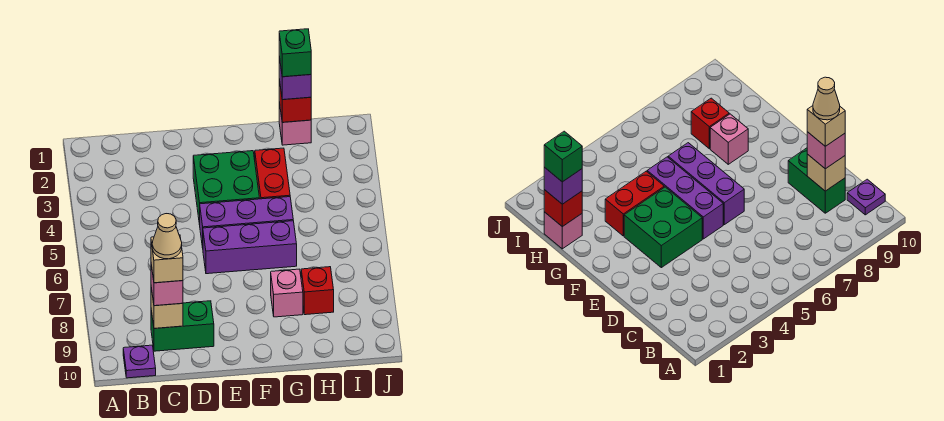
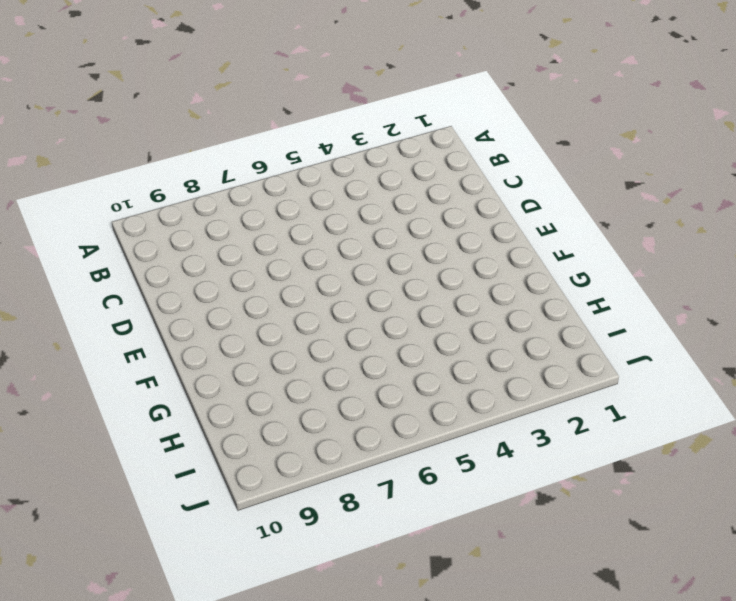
none -> purple plate B10 level 1
none -> green brick C9:D9 level 1
none -> green brick E3:F4 level 1

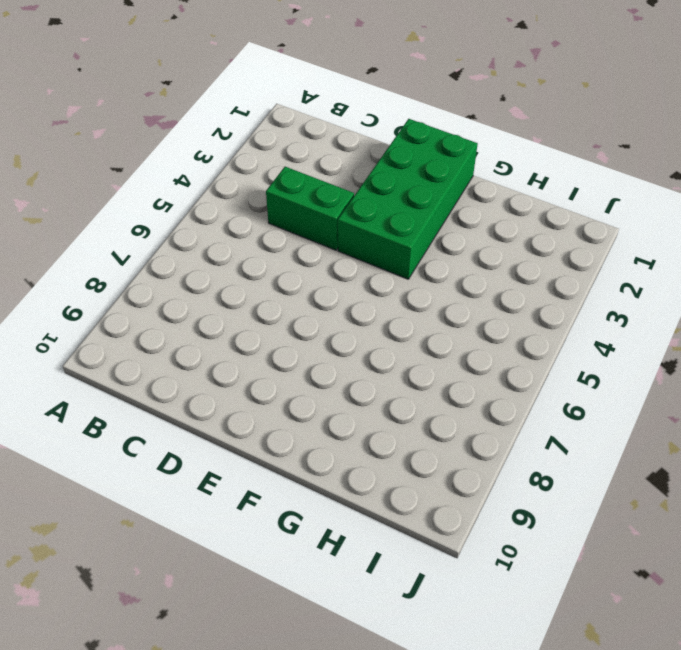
green brick C4:D4 level 1 -> green brick C9:D9 level 1
green brick E1:F4 level 1 -> green brick E3:F4 level 1
none -> purple plate B10 level 1
none -> purple brick E5:G5 level 1
none -> purple brick E6:G6 level 1

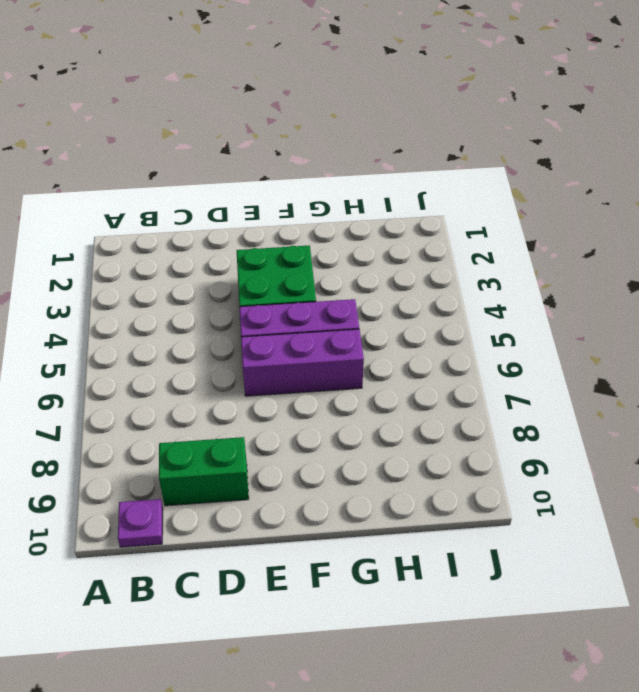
none -> red brick G3:G4 level 1
none -> pink brick G8 level 1
none -> pink brick H1 level 1

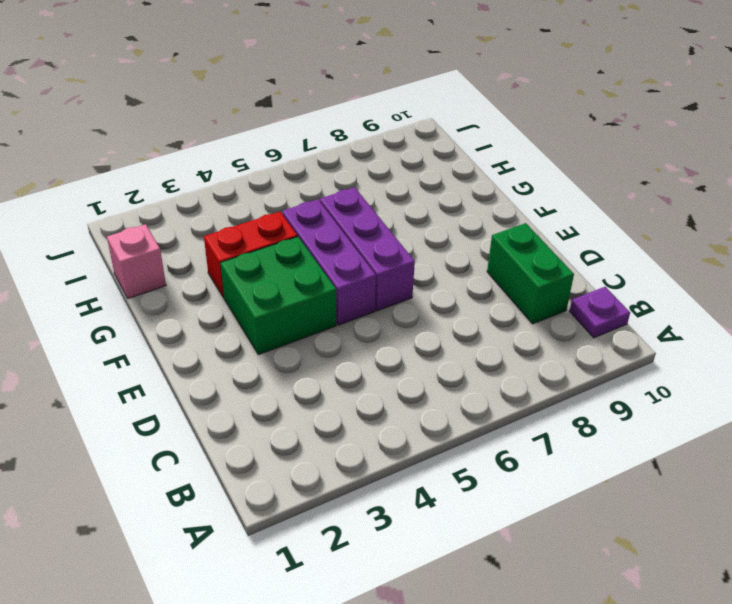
none -> pink brick G8 level 1
none -> red brick H8 level 1
none -> tan brick C9 level 2

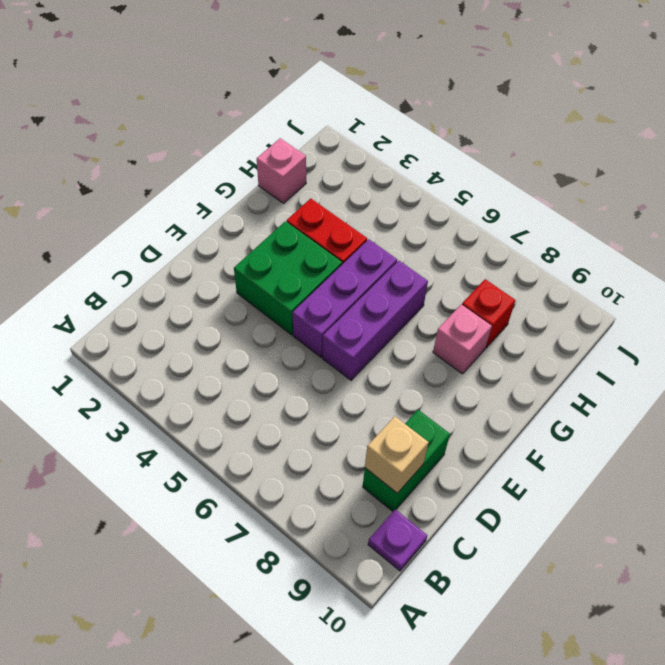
none -> red brick H1 level 2
none -> pink brick C9 level 3
none -> purple brick H1 level 3

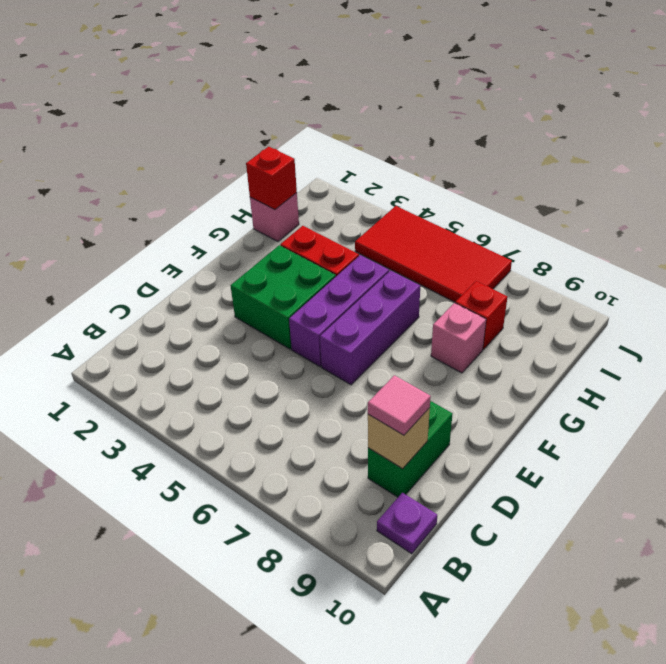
pink tile C9 level 3 -> pink brick C9 level 3
red tile I4:J7 level 1 -> none
none -> purple brick H1 level 3
none -> tan brick C9 level 4
none -> green brick H1 level 4

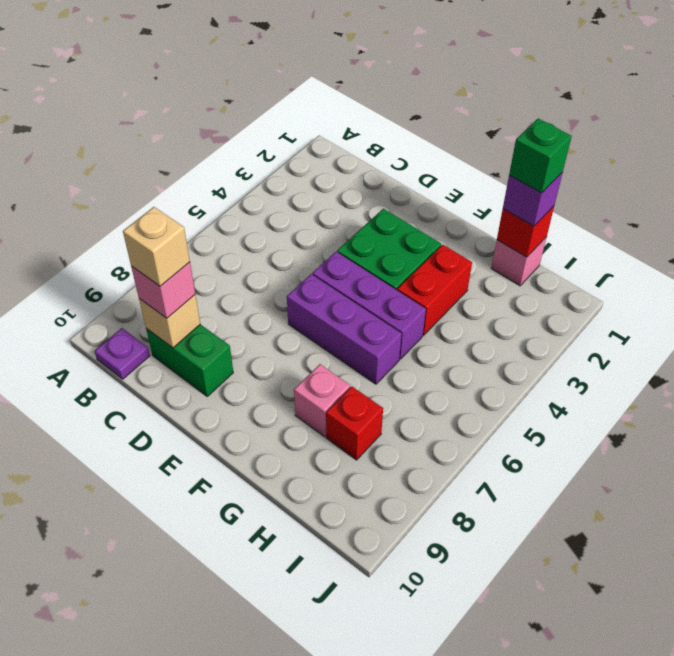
none -> tan cone C9 level 5

